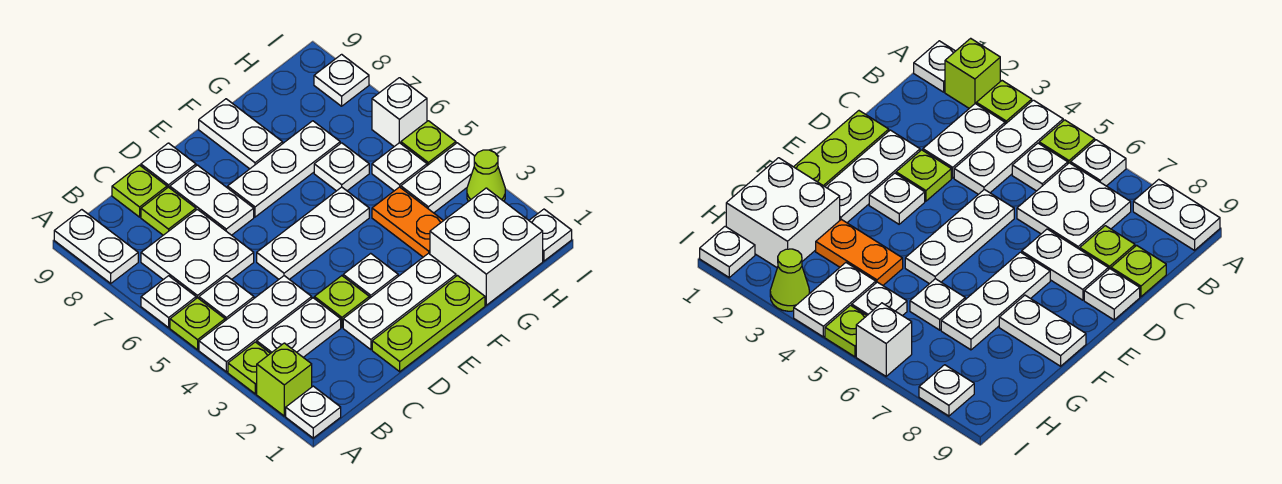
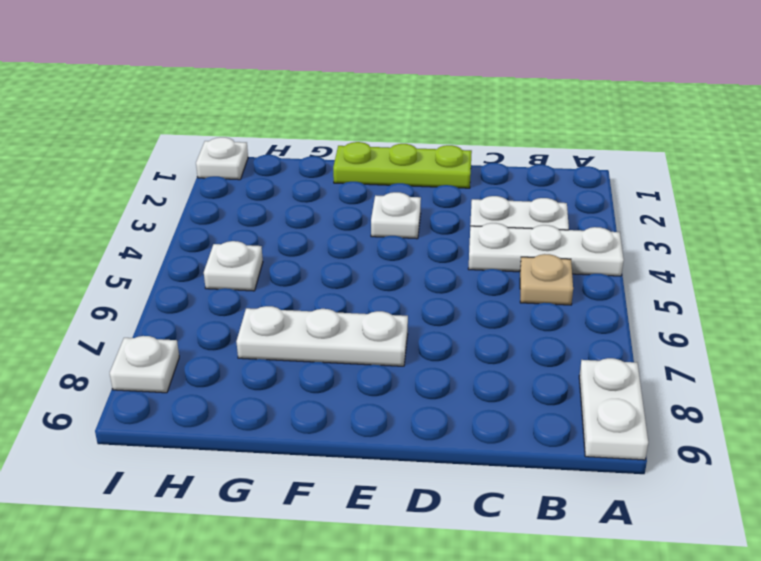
tan plate B5 level 1 -> white plate B5 level 1
none -> white plate A1 level 1
none -> lime brick A2 level 1
none -> lime plate A3 level 1
none -> lime plate A5 level 1

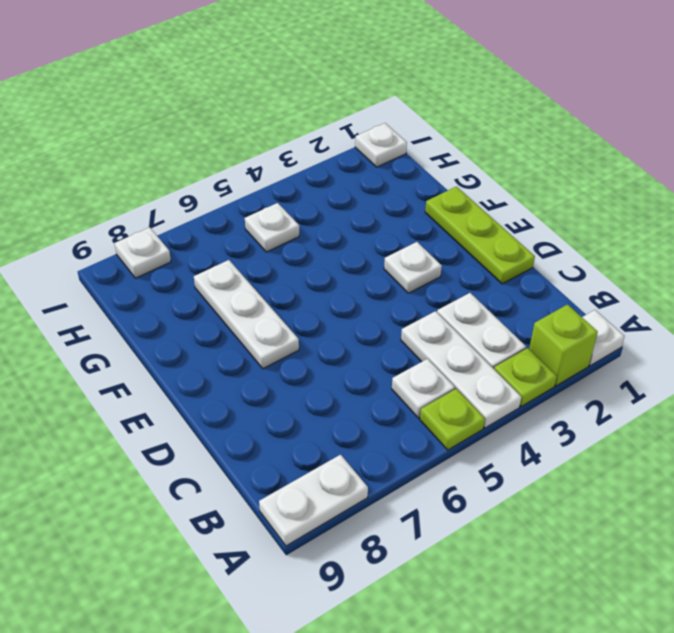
none -> white plate A6 level 1
none -> white plate B6:C7 level 1
none -> lime plate C8 level 1
none -> lime plate C9 level 1

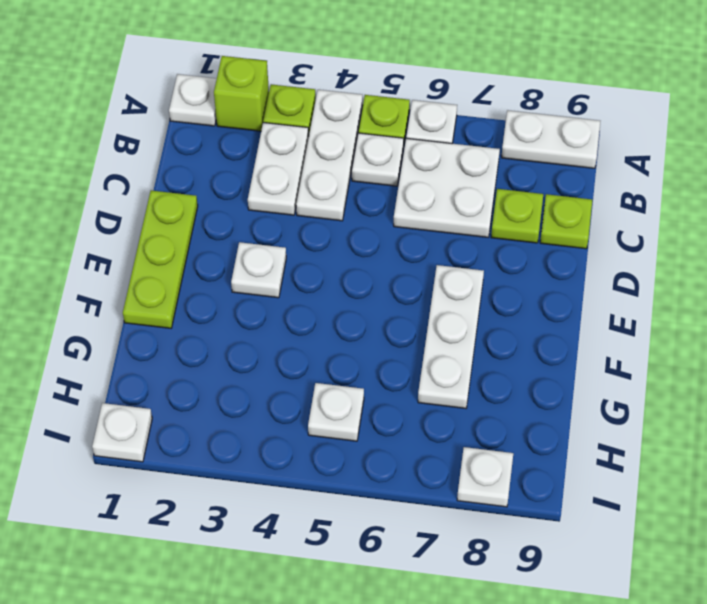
none -> white plate D2:F2 level 1
none -> lime plate D3 level 1
none -> white plate D5:F5 level 1
none -> white plate D7:D8 level 1

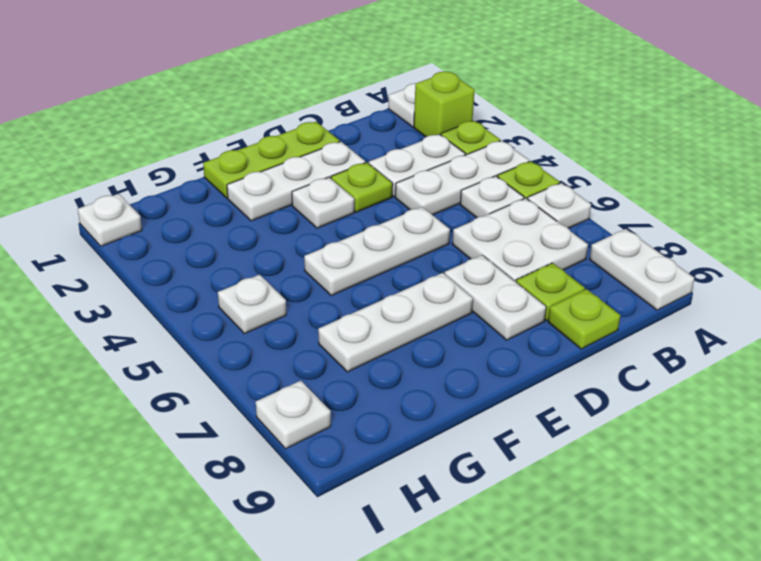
none -> white plate D9 level 1
none -> white plate F8:F9 level 1
none -> white brick G1:H2 level 1
none -> orange plate G3:G4 level 1

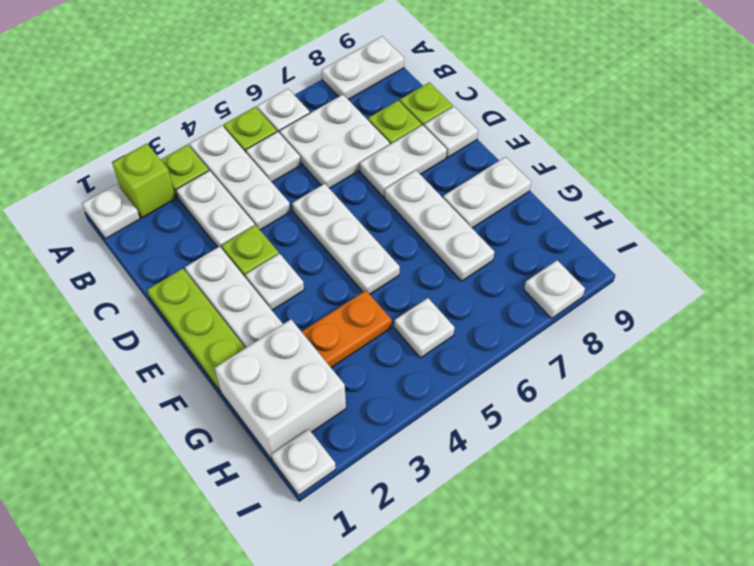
none -> white plate G6 level 1
none -> white plate H4:I4 level 1
none -> lime cone I3 level 1
none -> lime plate I5 level 1

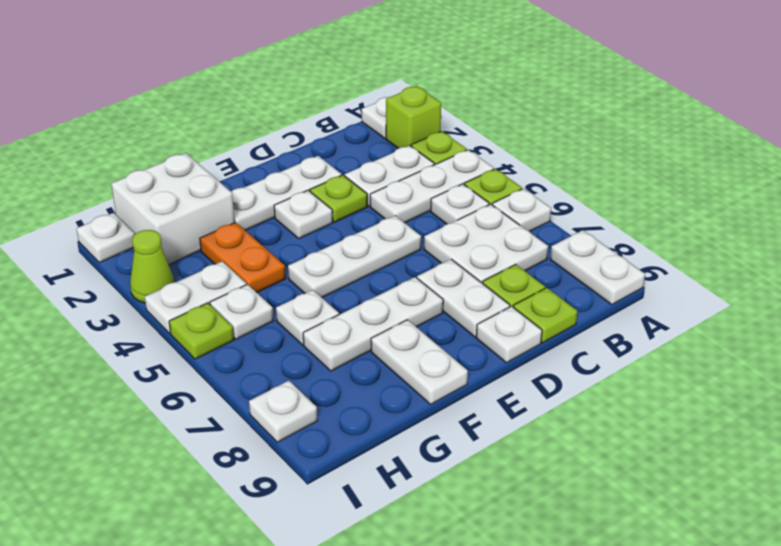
none -> lime plate D1:F1 level 1
none -> white brick I6 level 1

